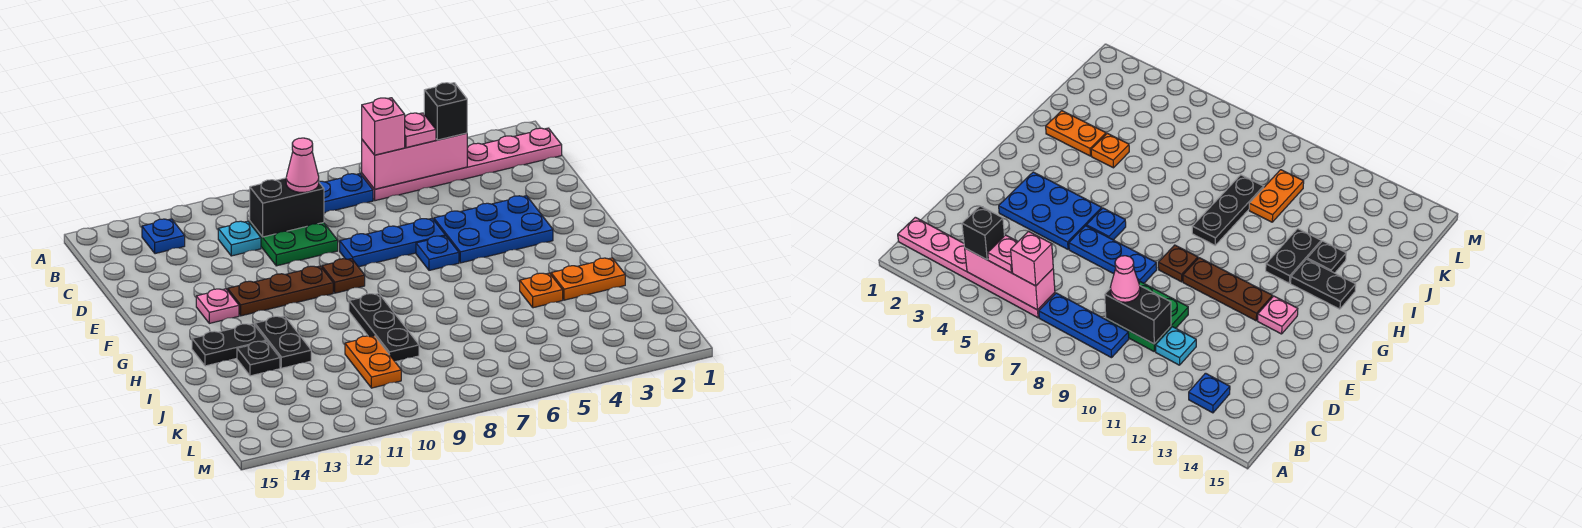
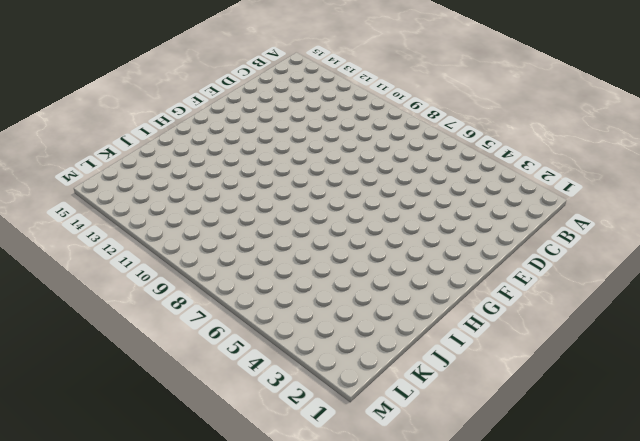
none -> pink plate B1:B6 level 1
none -> blue plate B7:B9 level 1
none -> blue plate B13 level 1

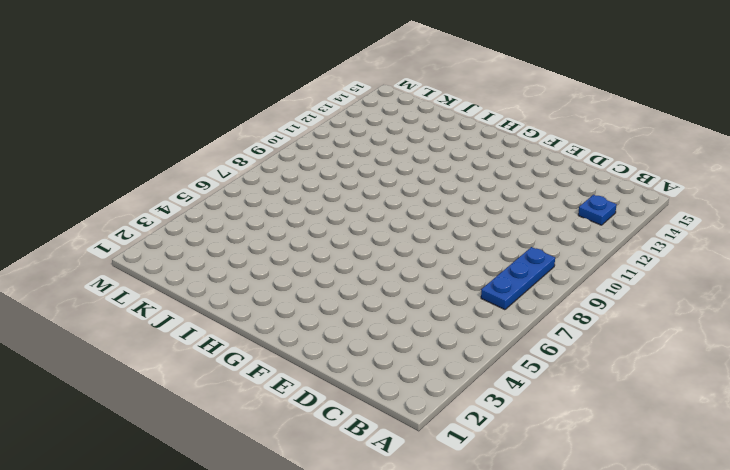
none -> pink plate B1:B6 level 1
none -> green plate C9:D10 level 1
none -> cyan plate C11 level 1

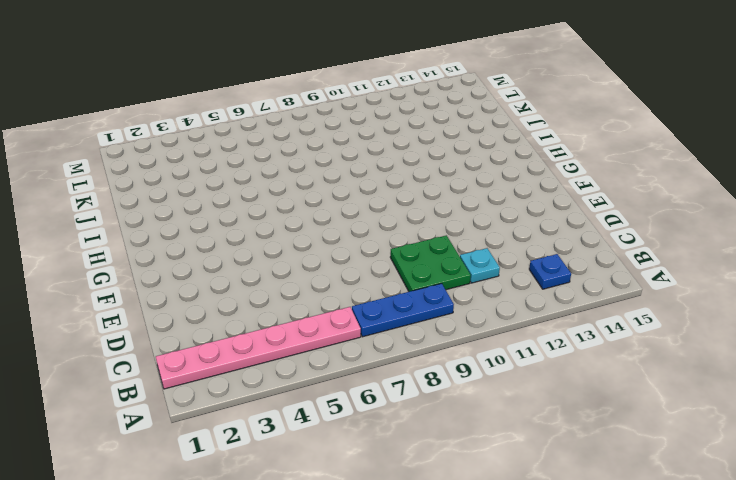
none -> blue plate E3:F5 level 1
none -> blue plate E6:E8 level 1
none -> blue plate F6 level 1

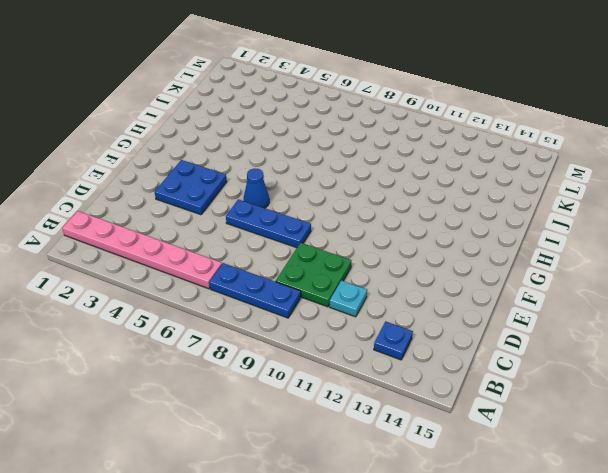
blue plate E3:F4 level 1 -> blue plate E3:F5 level 1
blue cone F6 level 1 -> blue plate F6 level 1
none -> brown plate F9 level 1
none -> brown plate F10:F12 level 1
none -> pink plate F13 level 1

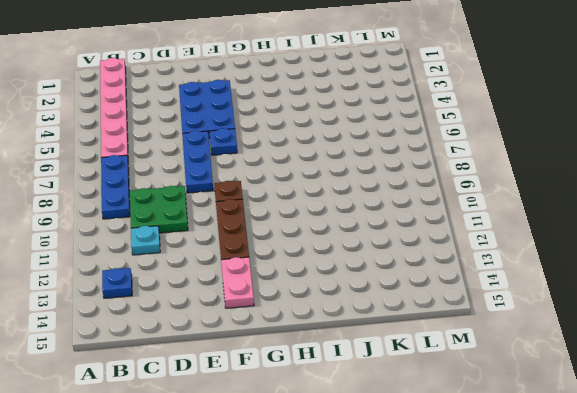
pink plate F13:F14 level 1 -> pink plate F13 level 1
none -> black plate H9:J9 level 1
none -> black plate H12:I12 level 1
none -> black plate H13:H14 level 1

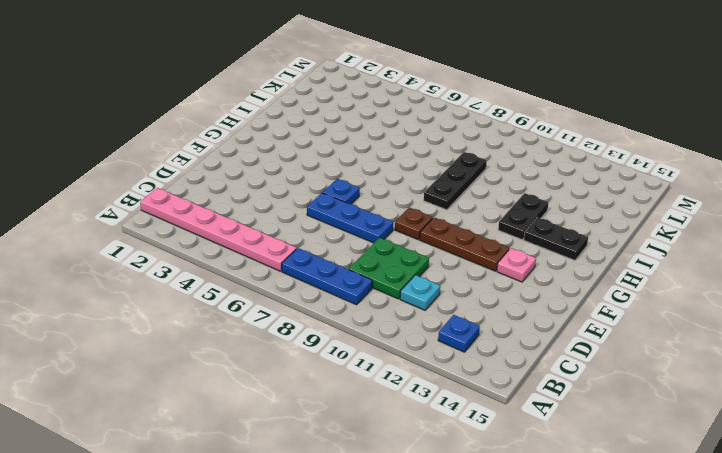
none -> blue plate E3:F5 level 1
none -> orange plate I2:I3 level 1
none -> orange plate I4 level 1

